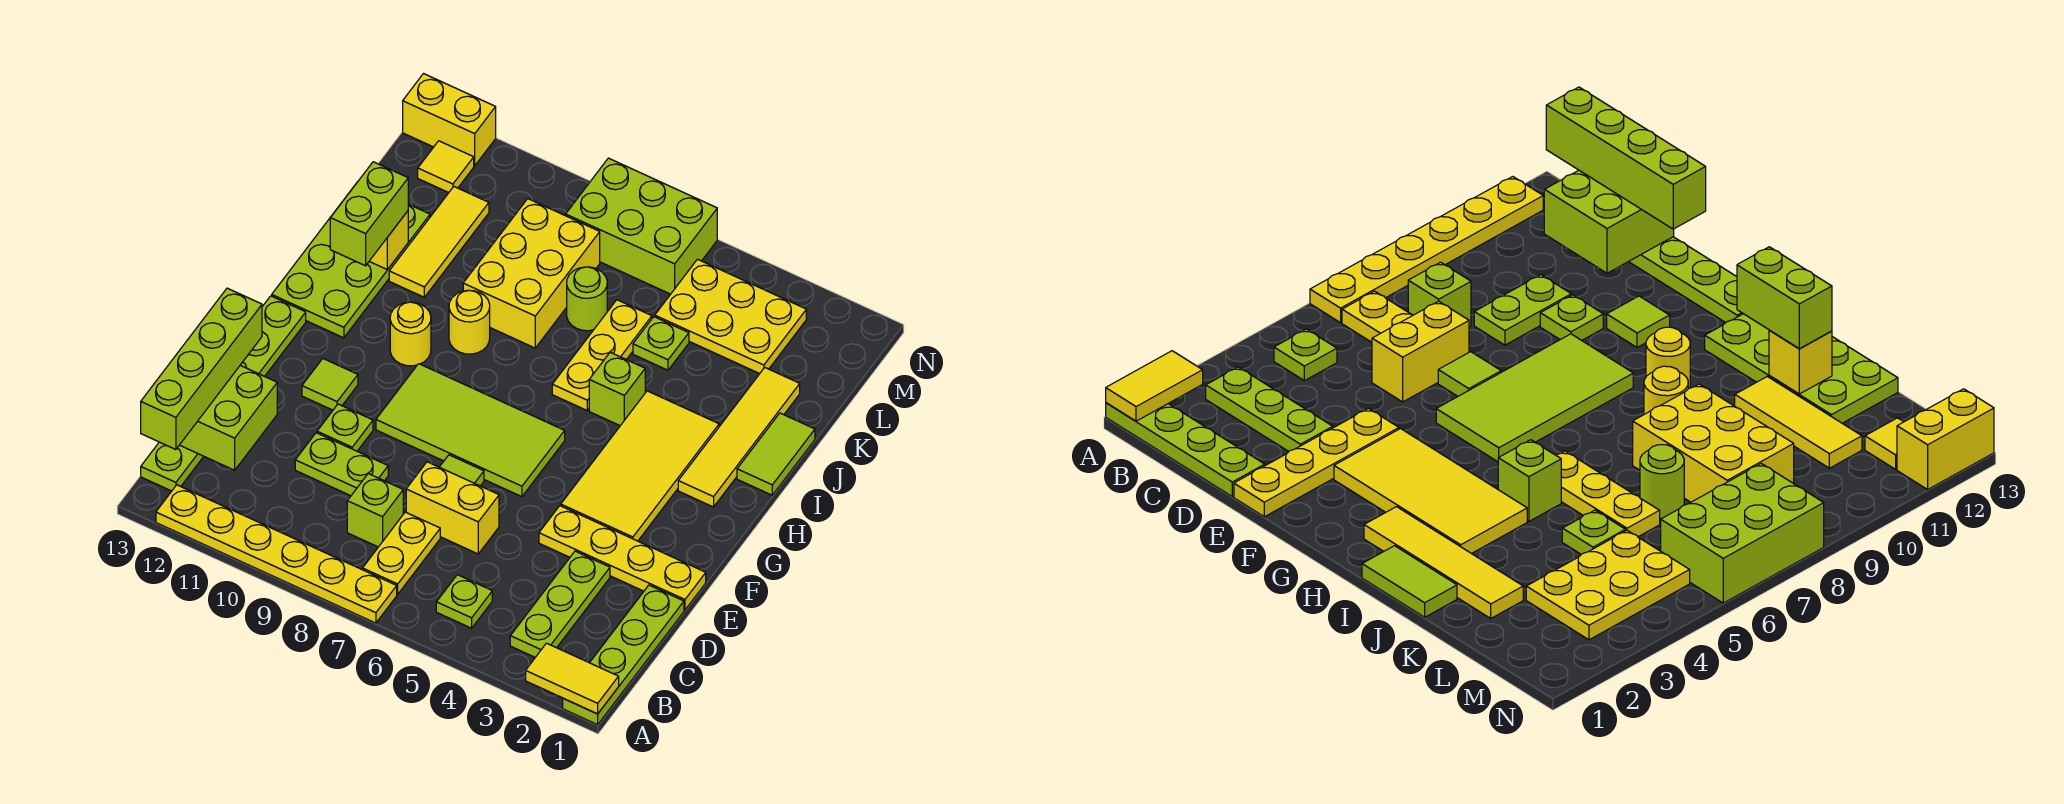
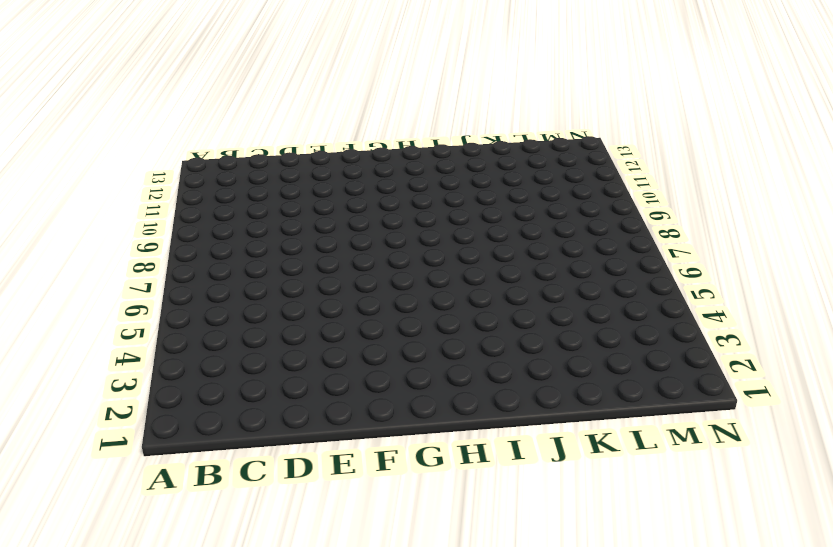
none -> lime plate A1:D1 level 1
none -> yellow plate A7:A12 level 1
none -> lime plate B3:D3 level 1
none -> lime plate B5 level 1

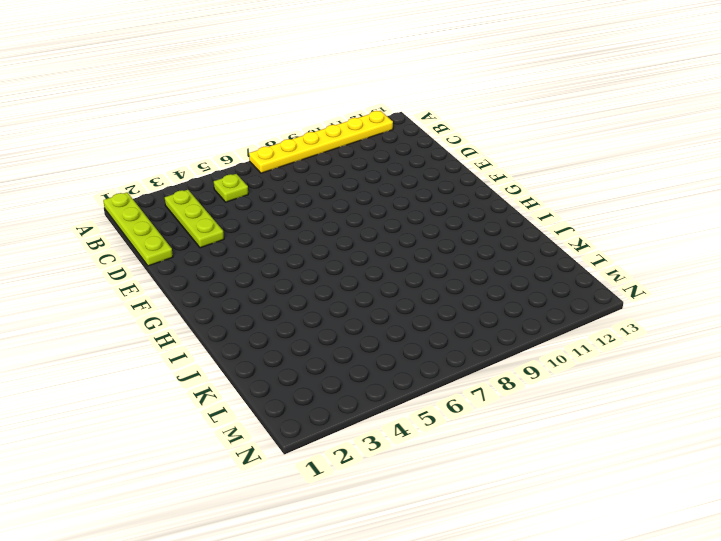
none -> yellow plate B7:C7 level 1
none -> lime plate B13:G13 level 1
none -> lime brick C8 level 1
none -> yellow brick D6:D7 level 1

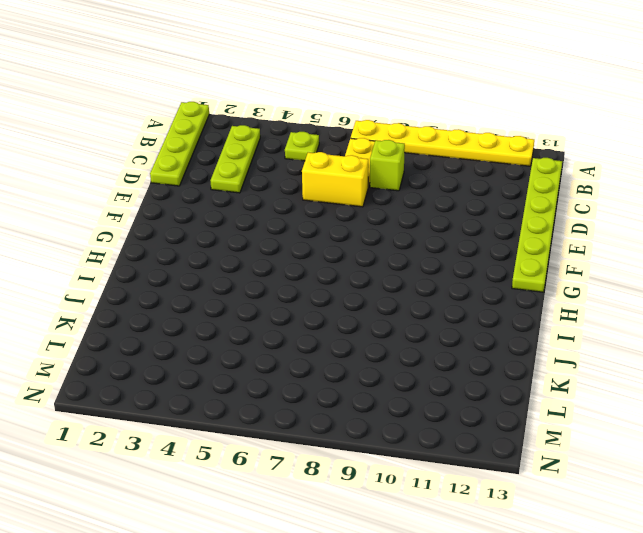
none -> lime plate D9:D10 level 1
none -> yellow plate E1:E4 level 1
none -> lime tile E7 level 1
none -> lime plate E10 level 1

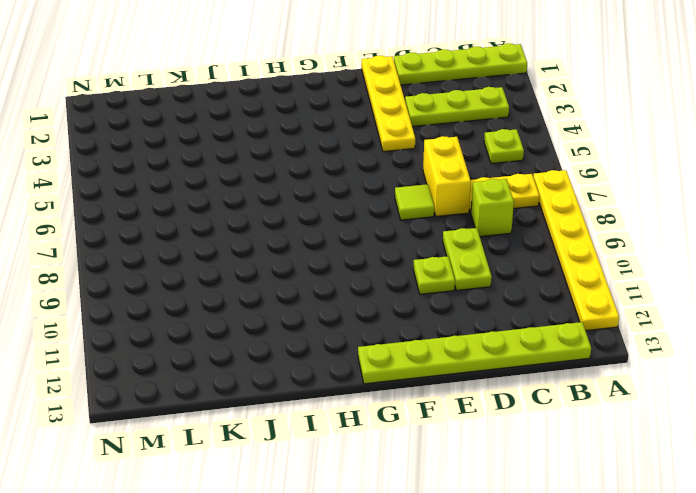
none -> yellow tile F3:I4 level 1
none -> lime tile F6:G9 level 1
none -> lime tile F11 level 1
none -> yellow tile H2:K2 level 1

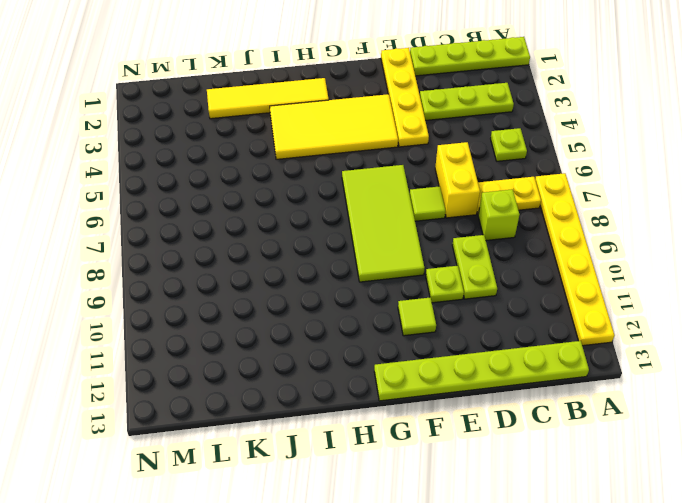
none -> yellow round brick H10 level 1
none -> lime plate H12:K13 level 1
none -> lime tile I1:J1 level 1
none -> lime brick I5 level 1

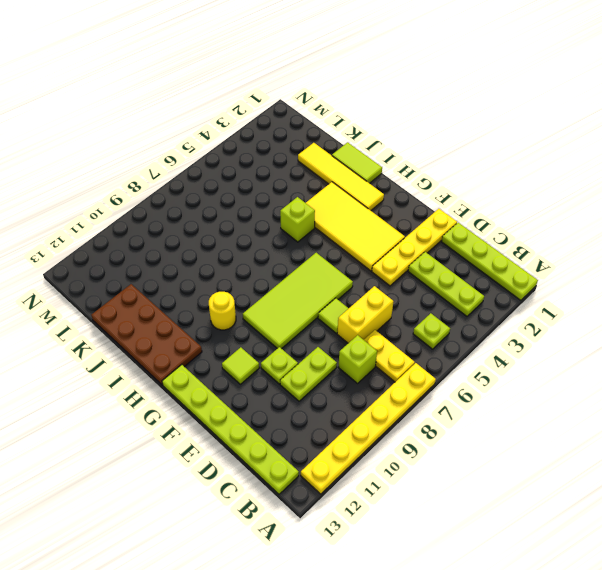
brown plate H12:K13 level 1 -> lime plate H12:K13 level 1
none -> yellow plate I6:K6 level 1
none -> yellow round brick I9 level 1
none -> yellow brick J8:L9 level 1
none -> yellow tile J11:L11 level 1

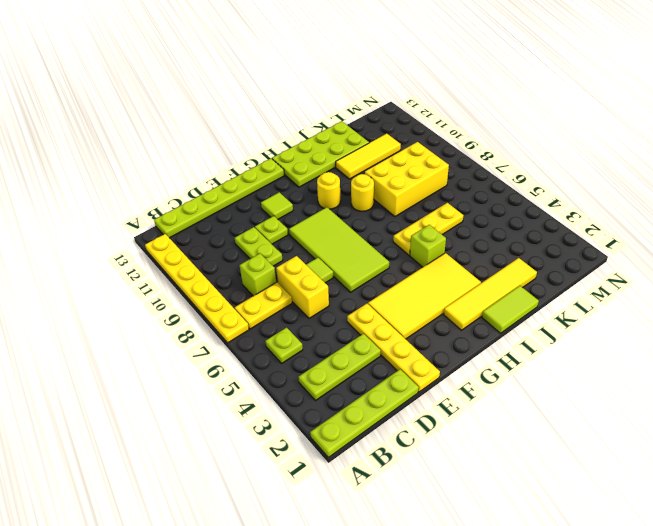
none -> lime plate K5 level 1
none -> lime round brick K7 level 1
none -> yellow plate L3:M5 level 1
none -> lime brick M6:N8 level 1

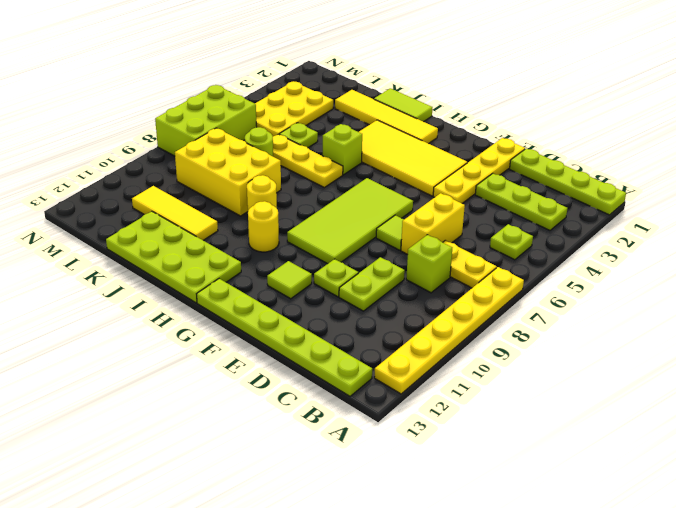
none -> yellow tile M12 level 1
none -> yellow brick N12:N13 level 1
none -> yellow tile A1:A2 level 2
none -> lime brick C12:D13 level 2

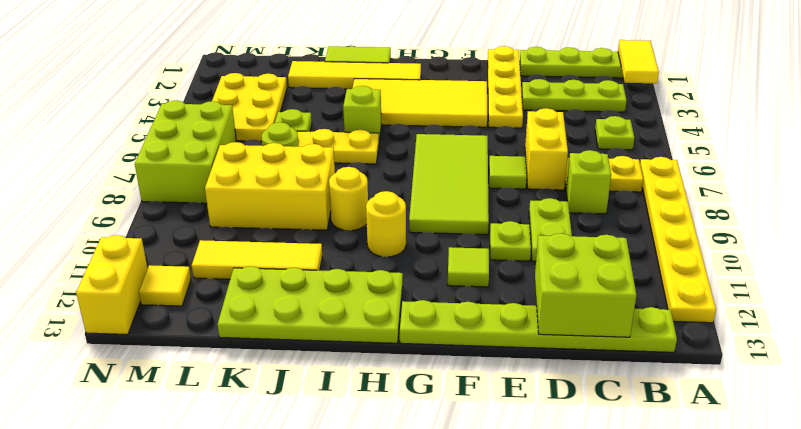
none -> yellow brick J12 level 2
none -> lime brick B13:E13 level 3
none -> lime brick I12:J12 level 3

